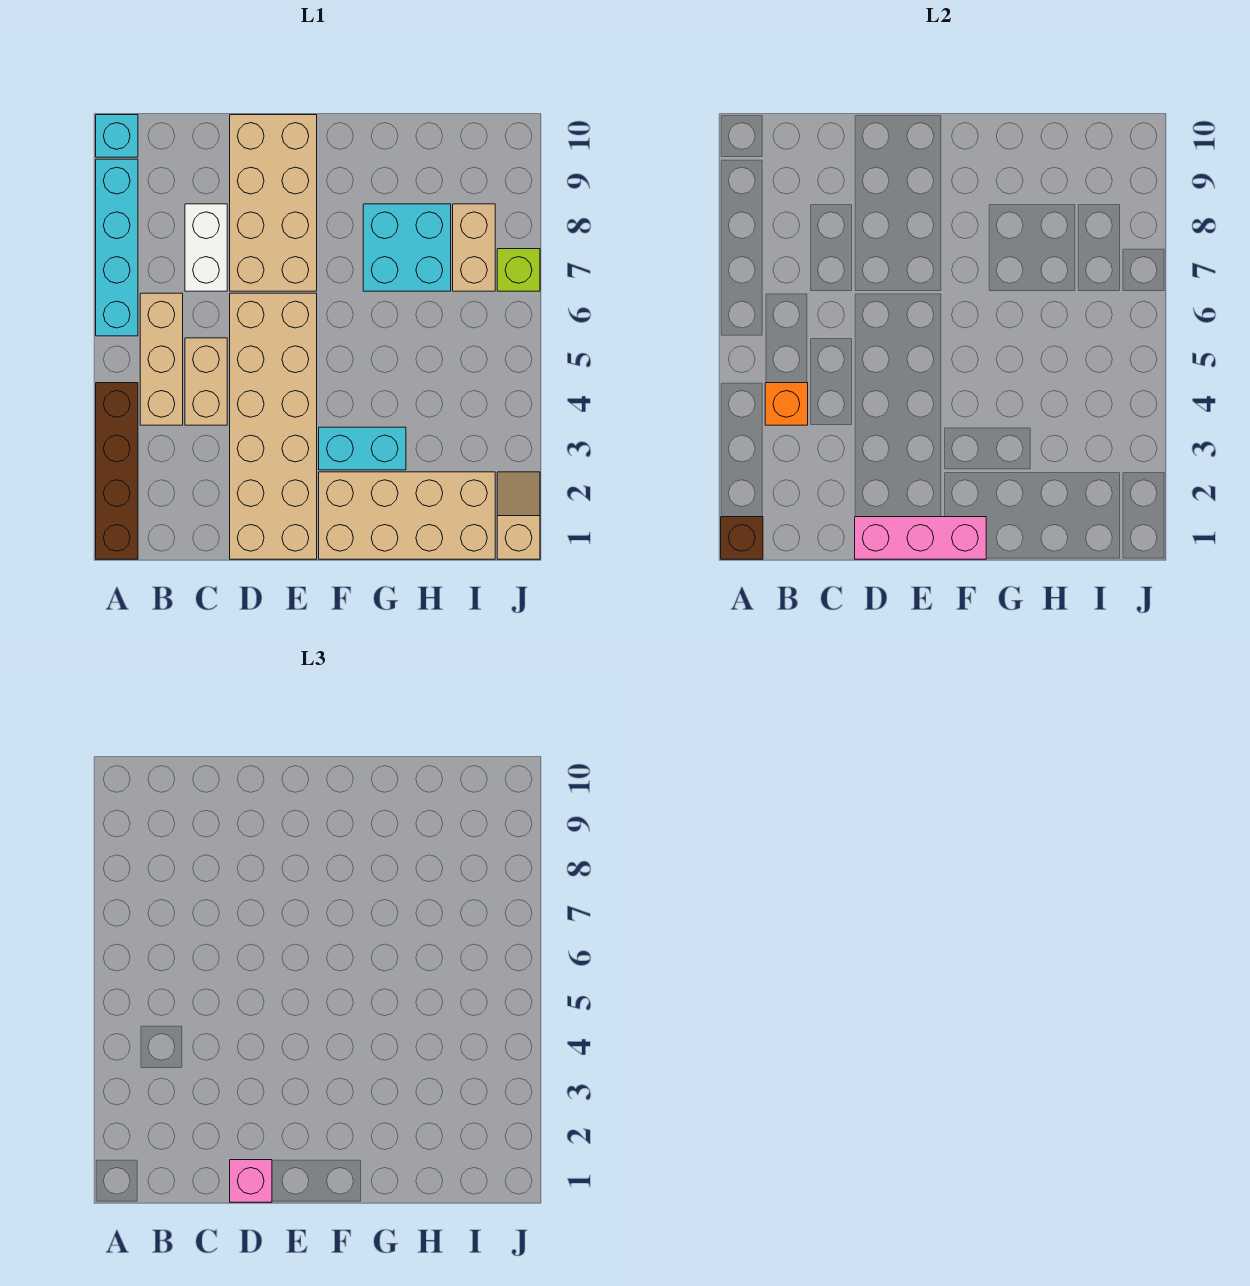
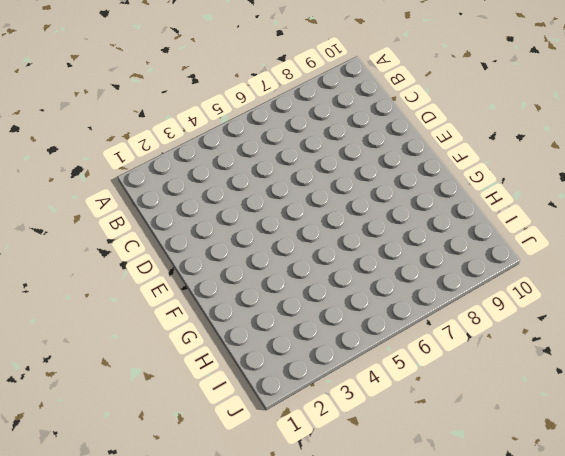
none -> brown brick A1:A4 level 1
none -> cyan brick A6:A9 level 1
none -> cyan brick A10 level 1

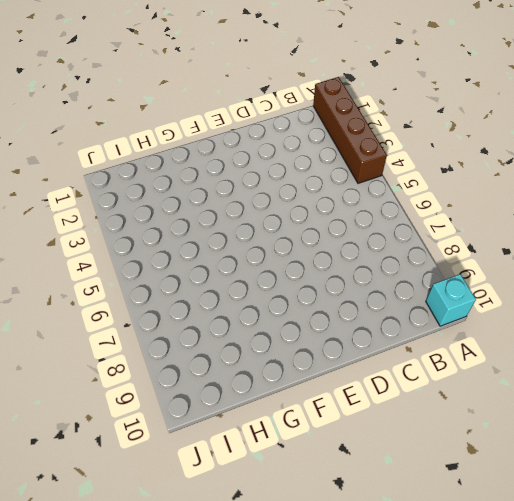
none -> cyan brick A6:A9 level 1
none -> tan brick B4:B6 level 1
none -> tan brick C4:C5 level 1

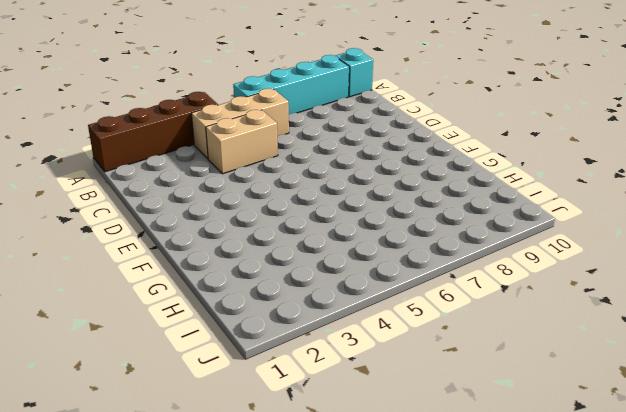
none -> white brick C7:C8 level 1
none -> tan brick D1:E6 level 1
none -> tan brick D7:E10 level 1

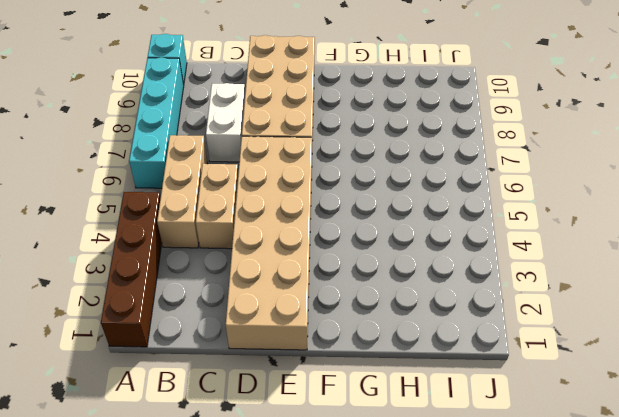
none -> tan brick F1:I2 level 1
none -> cyan brick F3:G3 level 1
none -> cyan brick G7:H8 level 1

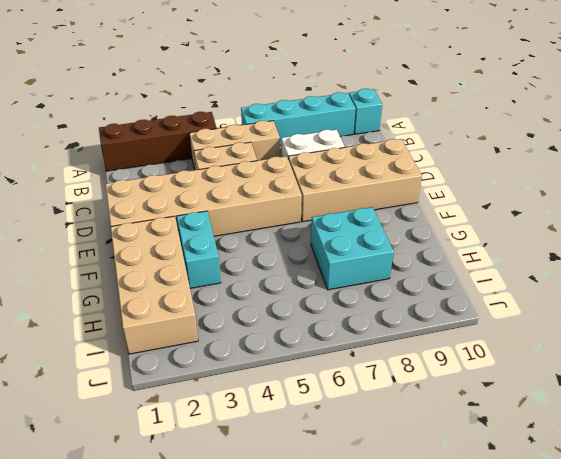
none -> tan brick I7:I8 level 1
none -> tan slope J1:J2 level 1 top 1
none -> lime brick J7 level 1

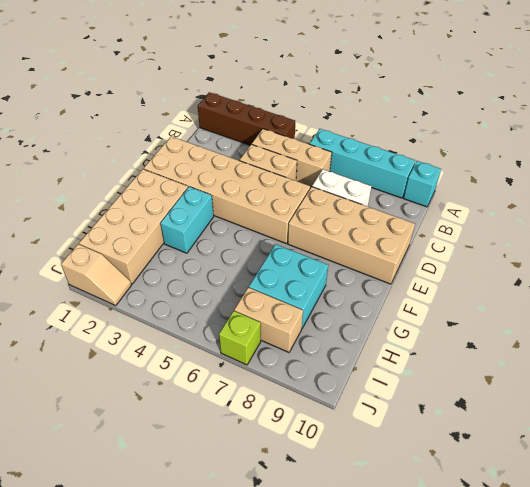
none -> brown brick A1 level 2
none -> orange brick B4 level 2
none -> pink brick D1:F1 level 2

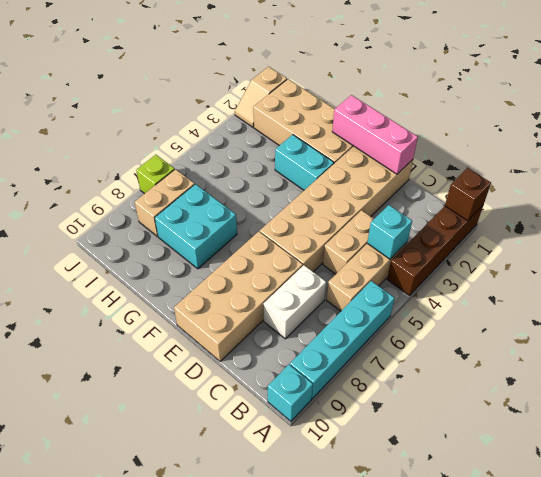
cyan brick B4 level 2 -> orange brick B4 level 2
none -> pink brick D1 level 3

